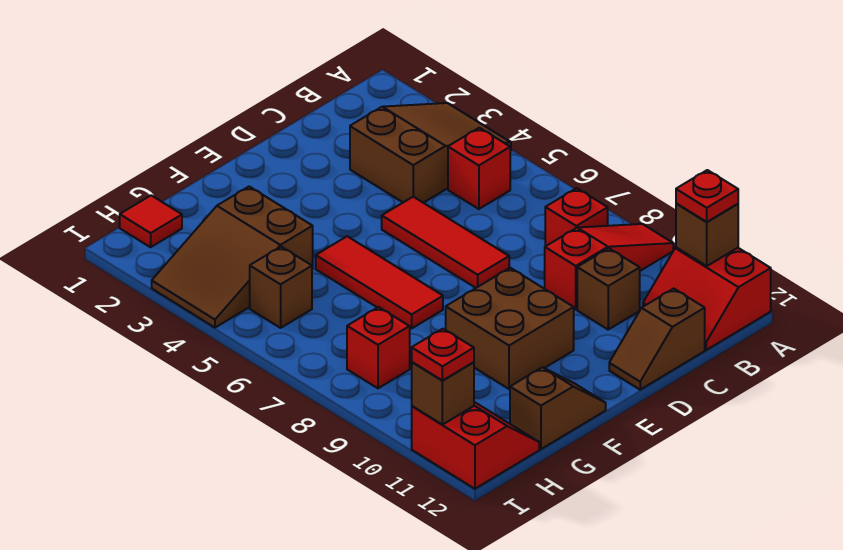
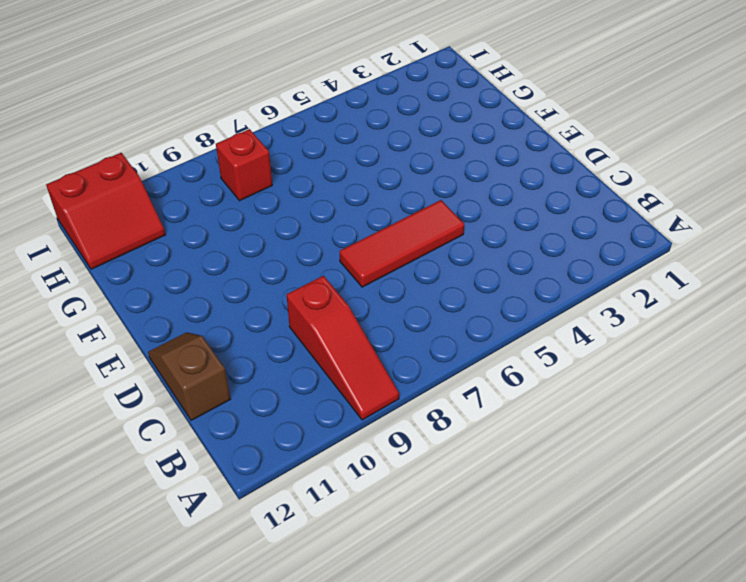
none -> brown slope A3:C4 level 1 top C
none -> red slope A11:B12 level 1 top A
none -> red brick B5 level 1

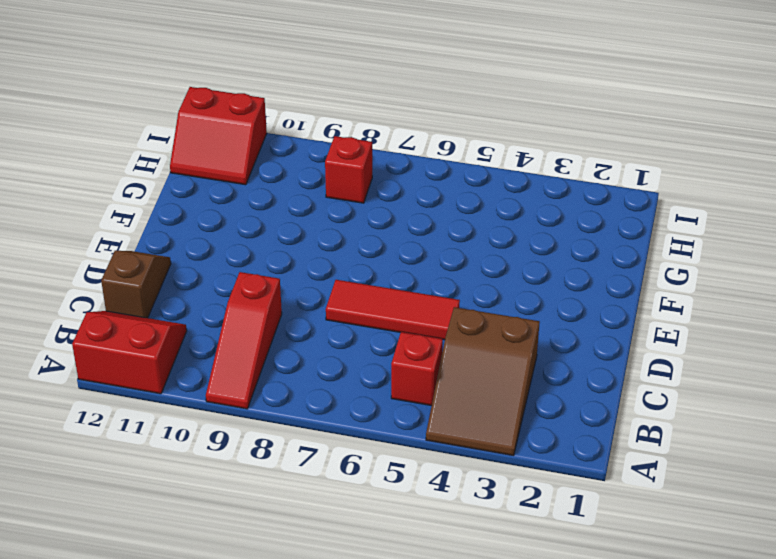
none -> red brick B8 level 1
none -> brown brick C10 level 1
none -> brown brick E9:F10 level 1

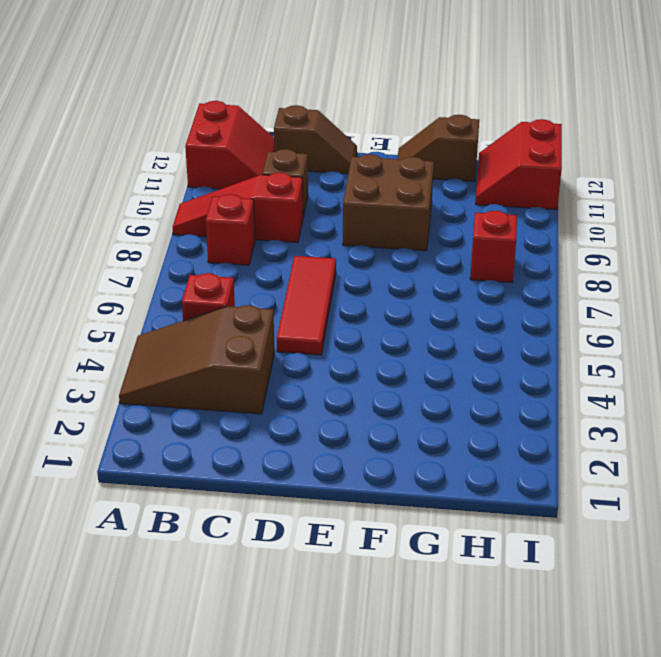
none -> red tile F5:F7 level 1
none -> brown slope G3:I4 level 1 top G
none -> red tile H1 level 1

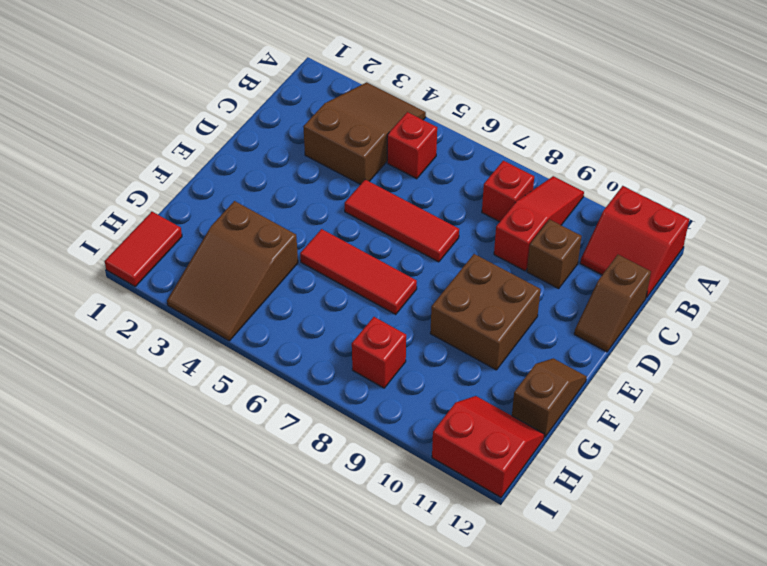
red tile H1:I1 level 1 -> red tile H1 level 1
none -> brown brick H5 level 1
none -> brown brick A11 level 2
none -> brown brick I11 level 2

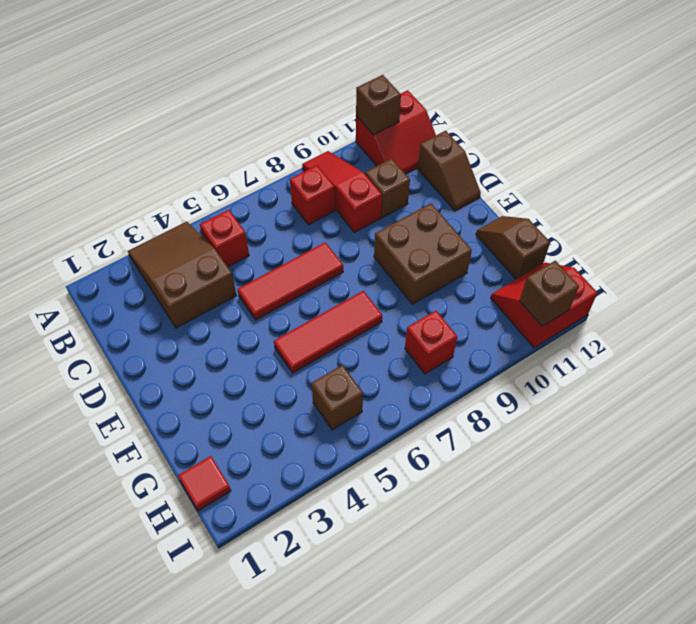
none -> brown slope G3:I4 level 1 top G
none -> red plate A11 level 3
none -> red plate I11 level 3

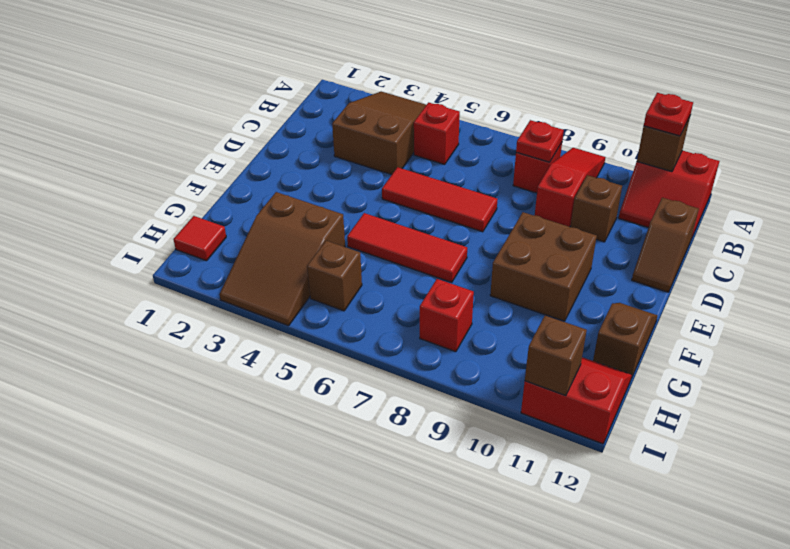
red plate B8 level 2 -> red plate I11 level 3

